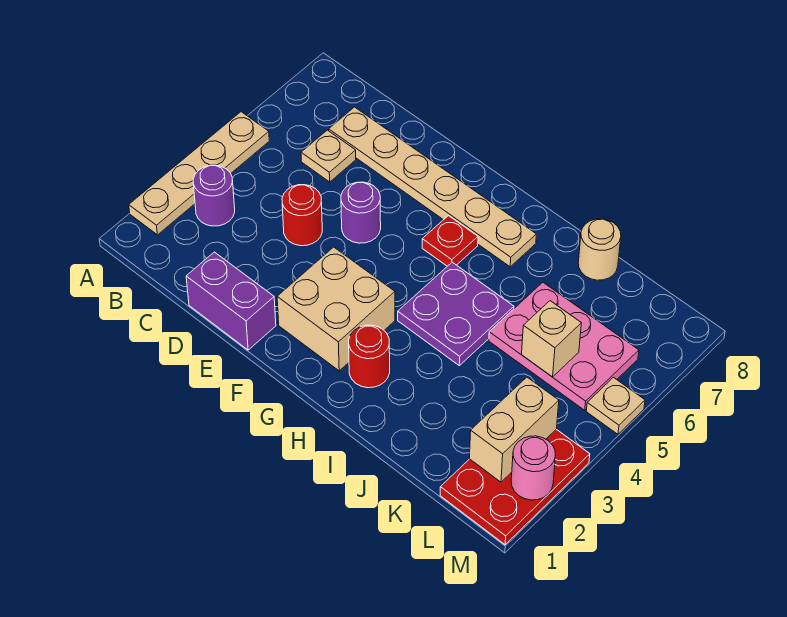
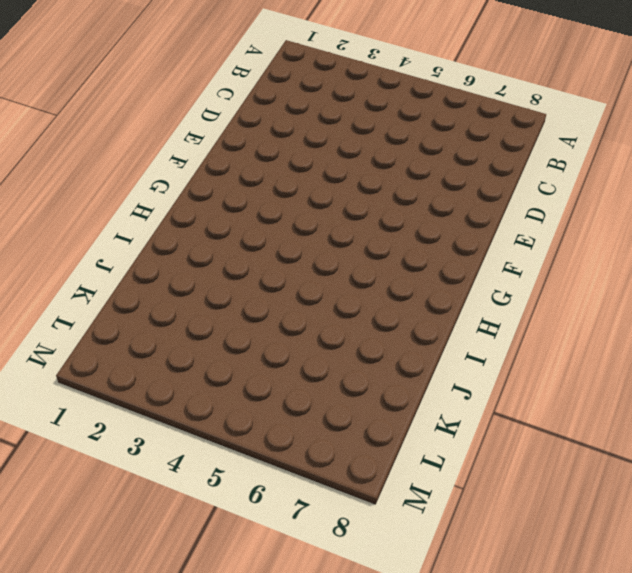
none -> tan plate A2:A5 level 1
none -> purple round brick B3 level 1
none -> tan plate C6 level 1

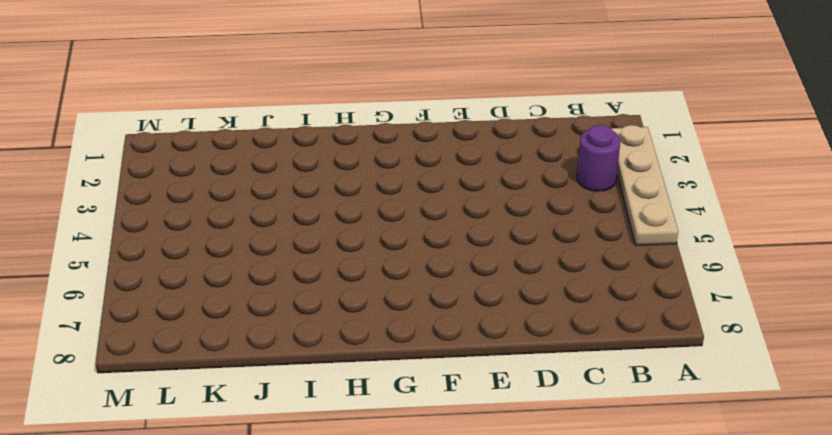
none -> tan plate C6 level 1
none -> tan plate C7:H7 level 1
none -> purple brick D1:E1 level 1

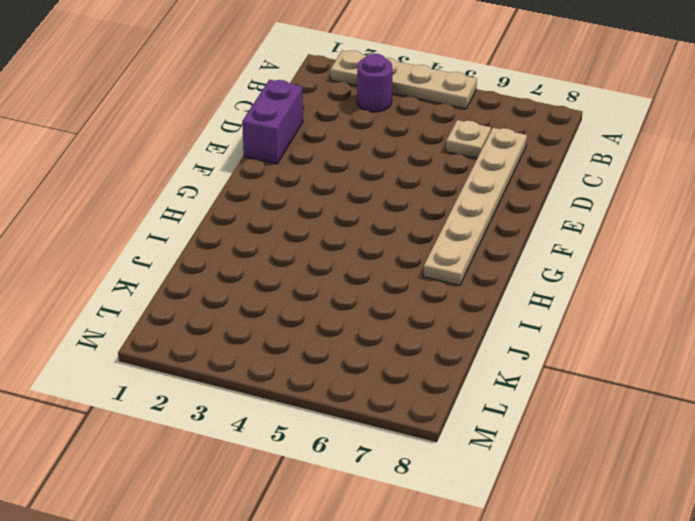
none -> red round brick D4 level 1
none -> purple round brick E5 level 1
none -> tan brick F2:G3 level 1

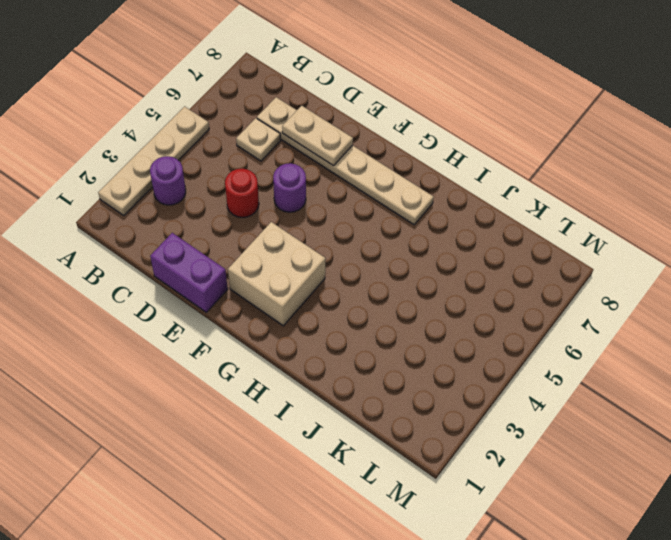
tan plate D7:E7 level 2 -> none
none -> red plate G6 level 1
none -> red round brick H2 level 1
none -> purple plate H4:I5 level 1

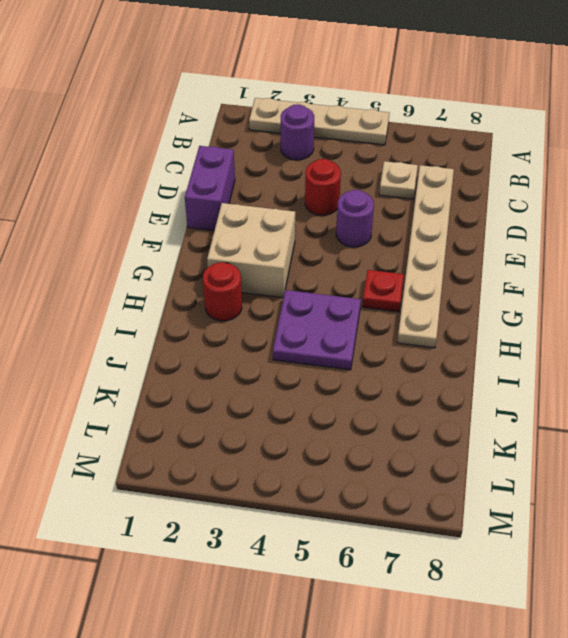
none -> pink plate J5:L6 level 1
none -> tan round brick J8 level 1
none -> red plate L1:M3 level 1

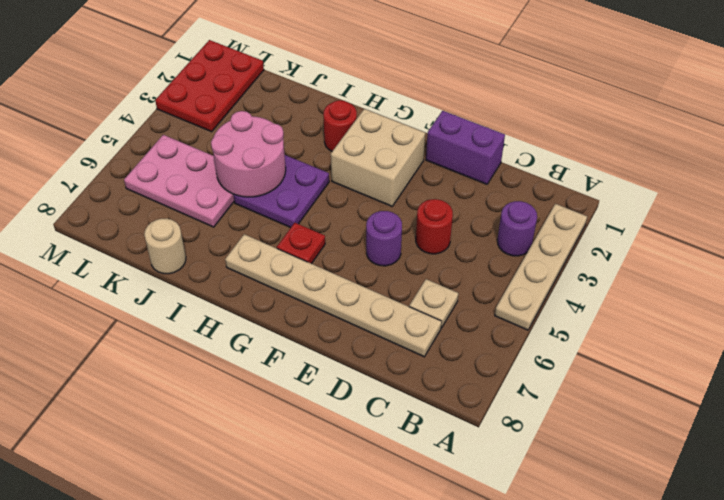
pink round brick I4:J5 level 2 -> none
none -> tan plate M5 level 1
none -> tan brick K5 level 2
none -> tan brick L2:L3 level 2

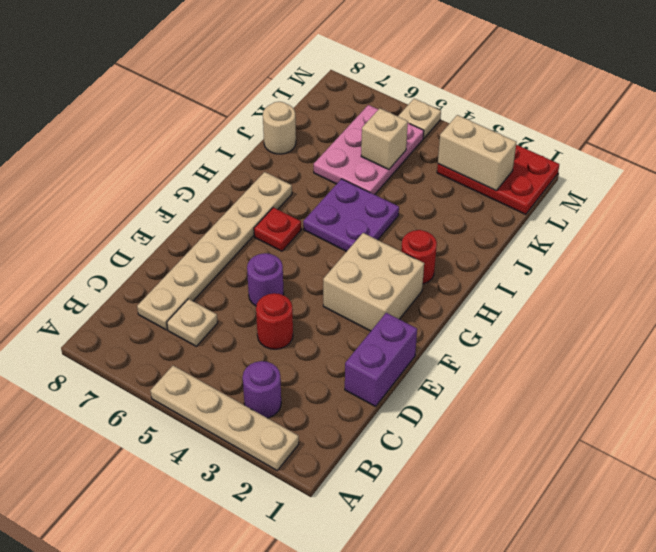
none -> pink round brick M2 level 2

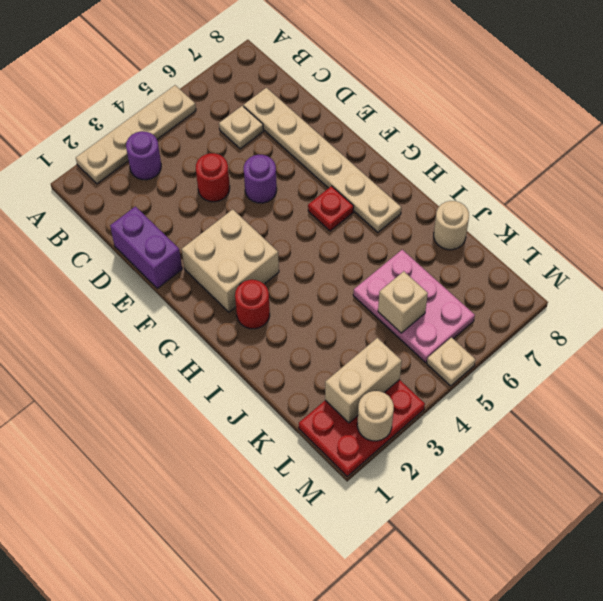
tan round brick M2 level 2 -> pink round brick M2 level 2
none -> purple plate H4:I5 level 1

